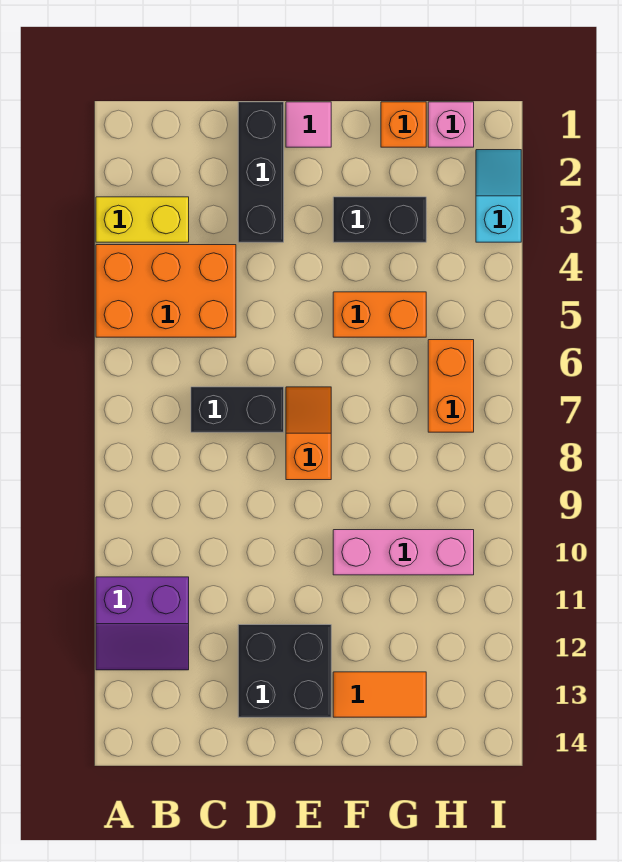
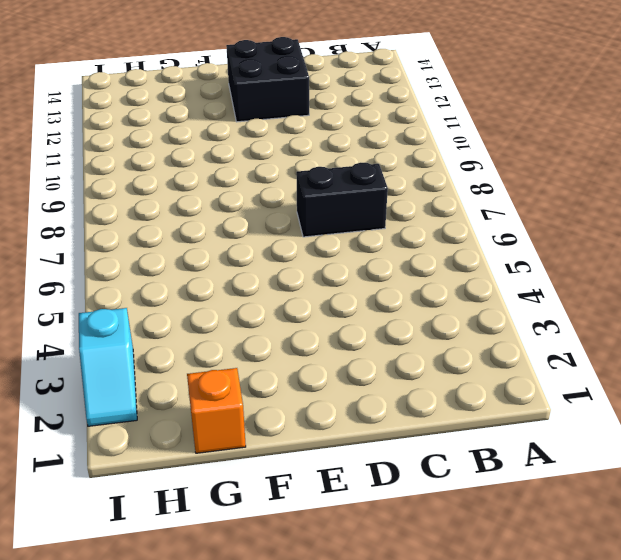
none -> yellow brick A3:B3 level 1
none -> orange brick A4:C5 level 1
none -> purple slope A11:B12 level 1 top 11

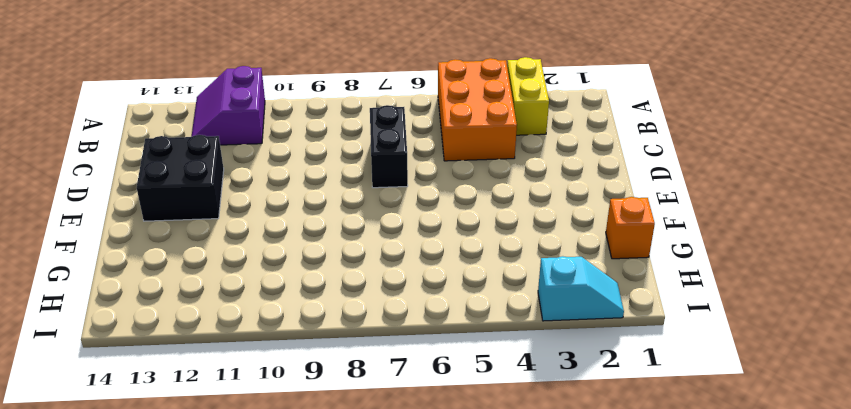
none -> black brick D1:D3 level 1
none -> pink tile E1 level 1
none -> orange slope E7:E8 level 1 top 8

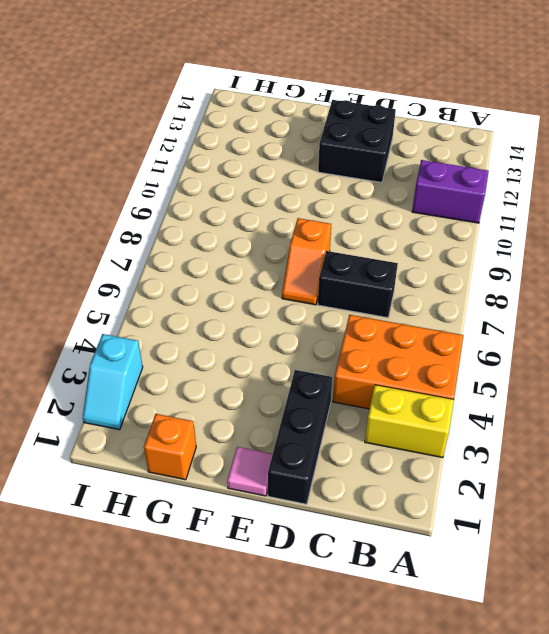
none -> black brick F3:G3 level 1
none -> orange brick F5:G5 level 1
none -> pink brick F10:H10 level 1

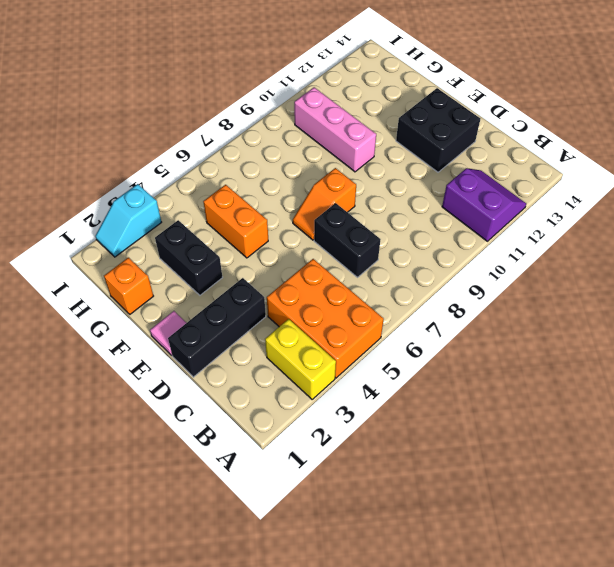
none -> orange tile F13:G13 level 1
none -> pink brick H1 level 1
none -> orange brick H6:H7 level 1

